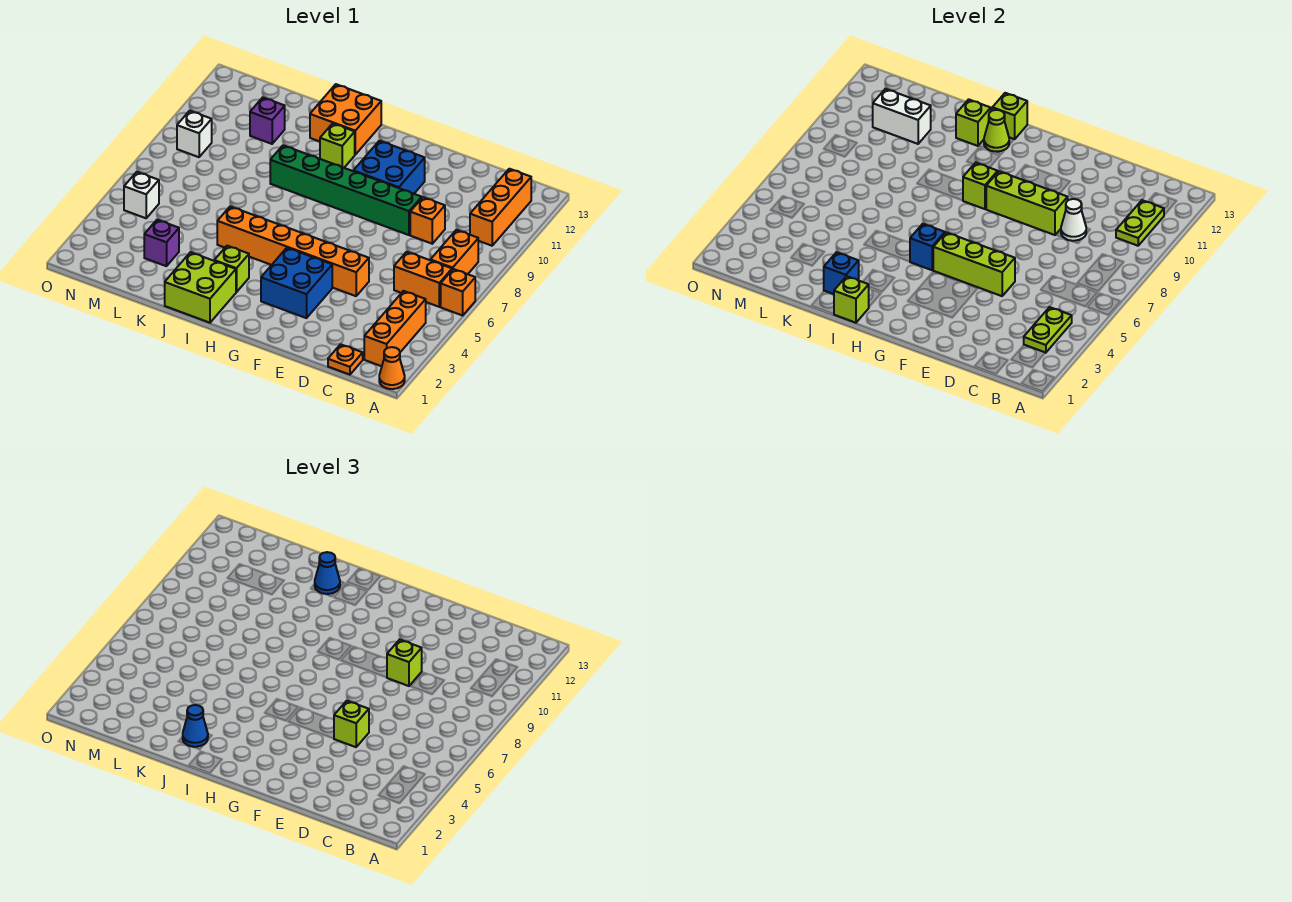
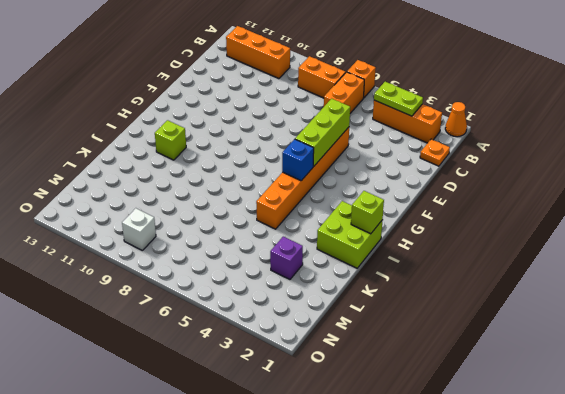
none -> orange brick D9 level 1
none -> green brick E9:J9 level 1
none -> blue brick F3:G4 level 1
none -> blue brick F10:G11 level 1

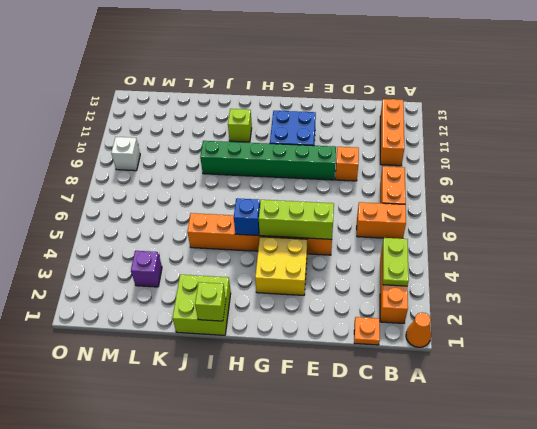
yellow brick F3:G4 level 1 -> blue brick F3:G4 level 1
none -> orange brick A6 level 1
none -> lime brick I3 level 1
none -> orange brick I12:J13 level 1
none -> purple brick L11 level 1

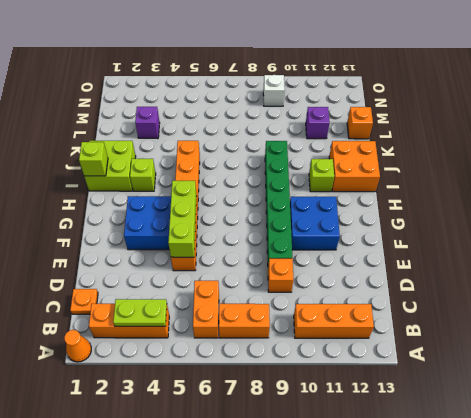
orange brick L13 level 1 -> orange brick A6 level 1
none -> white brick N5 level 1
none -> lime plate B10:B11 level 2
none -> white cone D9 level 2
none -> lime brick E9:G9 level 2

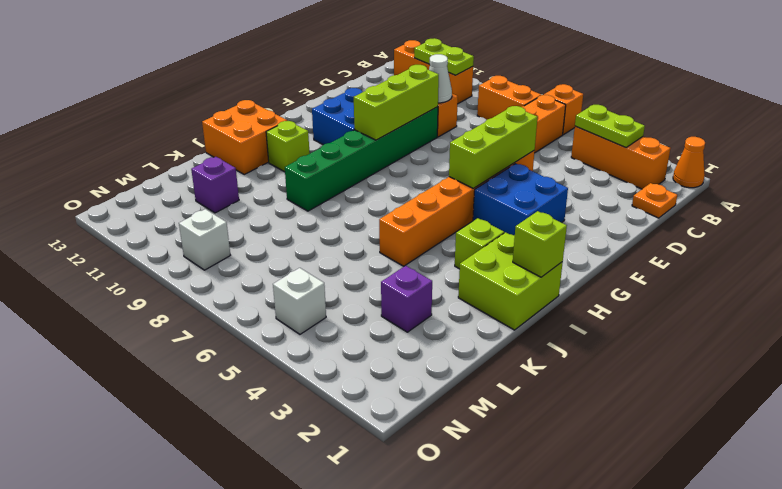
none -> blue brick H5 level 2
none -> lime brick H9 level 2
none -> lime cone I12 level 2
none -> lime brick I13 level 2

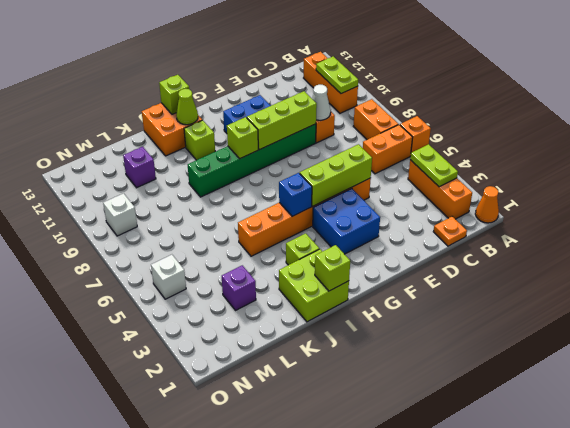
none -> blue brick J2 level 2
none -> lime brick J12 level 2
none -> white brick L11:M11 level 2
none -> lime brick E5 level 3

